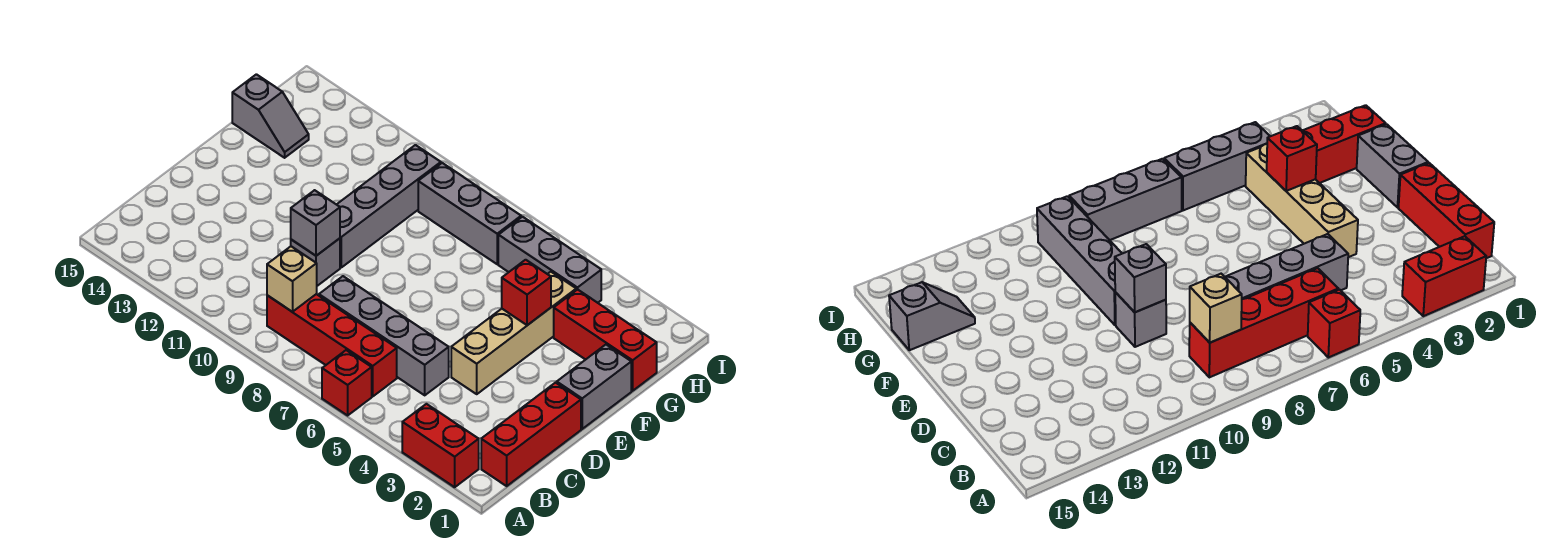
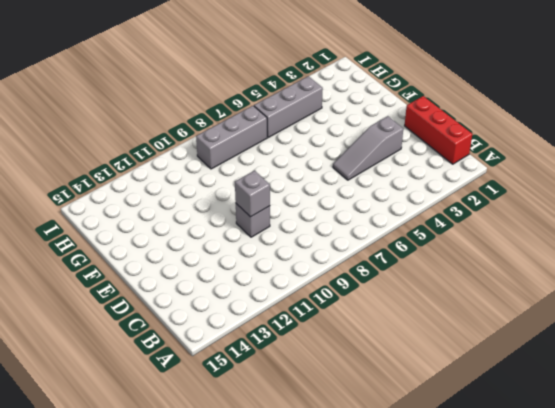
grey slope D3:D5 level 1 top 3 -> tan brick D4:G4 level 1
none -> red brick A2:A3 level 1
none -> red brick A6 level 1
none -> red brick B6:B9 level 1

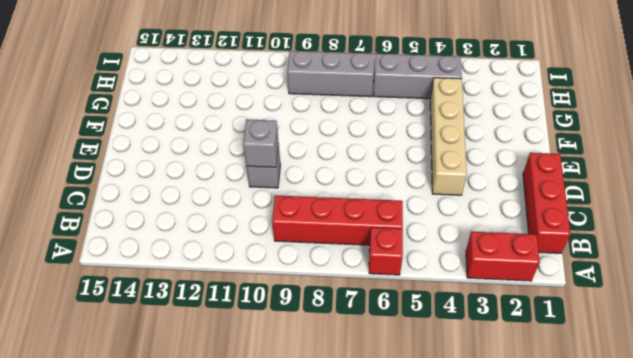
none -> grey brick C5:C8 level 1
none -> grey brick E1:F1 level 1
none -> grey brick E10:H10 level 1

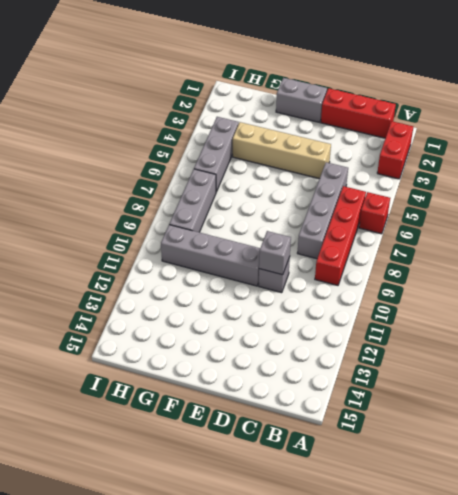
none -> red brick G1:G3 level 1
none -> grey slope G14:G15 level 1 top 15
none -> tan brick B9 level 2

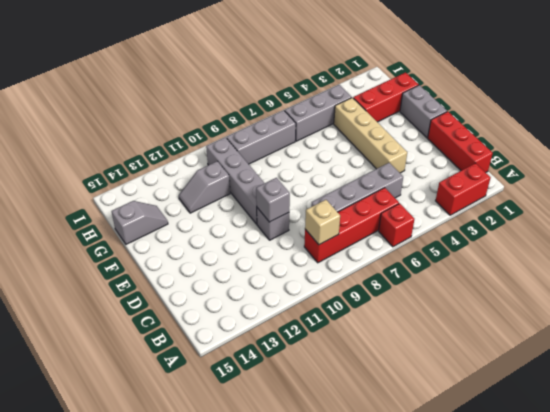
grey slope G11:G12 level 1 top 11 -> none
none -> red brick F4 level 2

